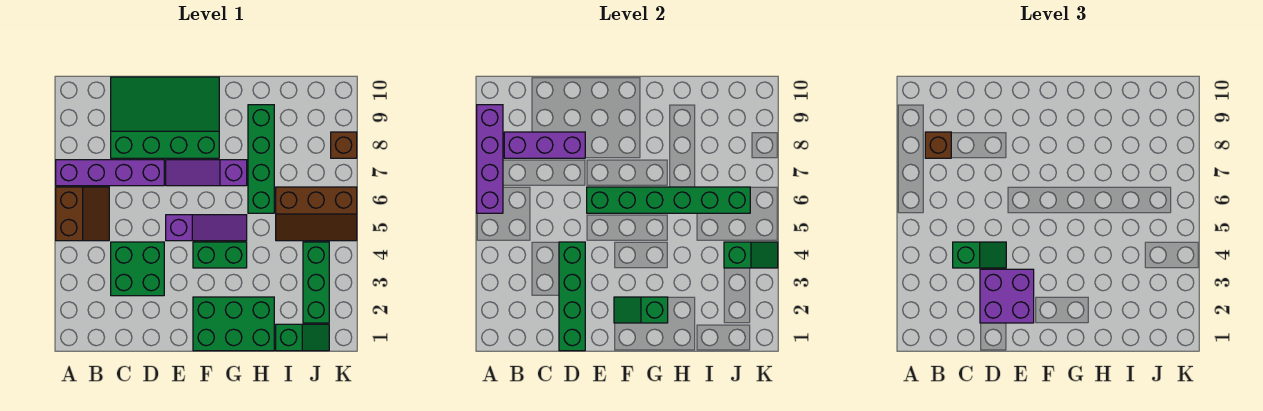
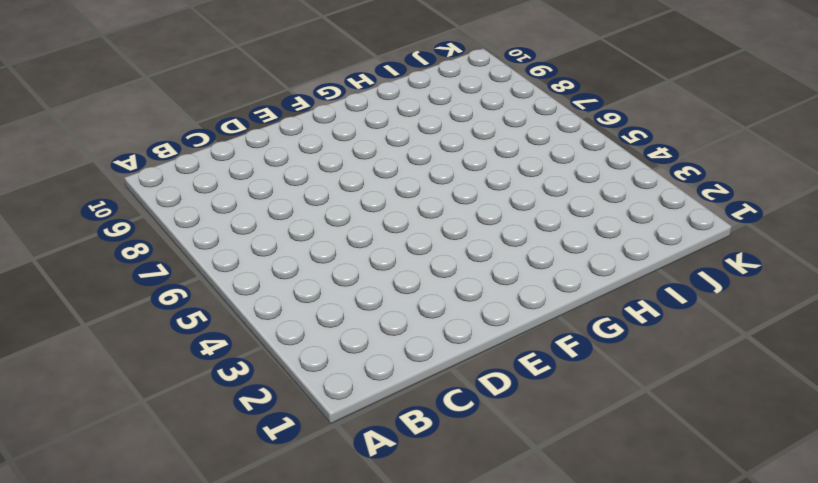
none -> brown slope A5:B6 level 1 top A
none -> purple brick A7:D7 level 1
none -> green brick C3:D4 level 1

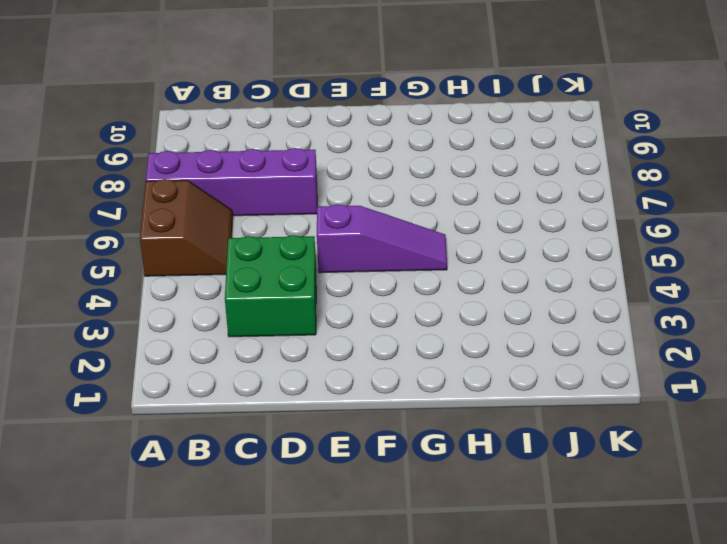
none -> green slope C8:F10 level 1 top 8
none -> purple slope E7:G7 level 1 top G
none -> green brick F1:H2 level 1

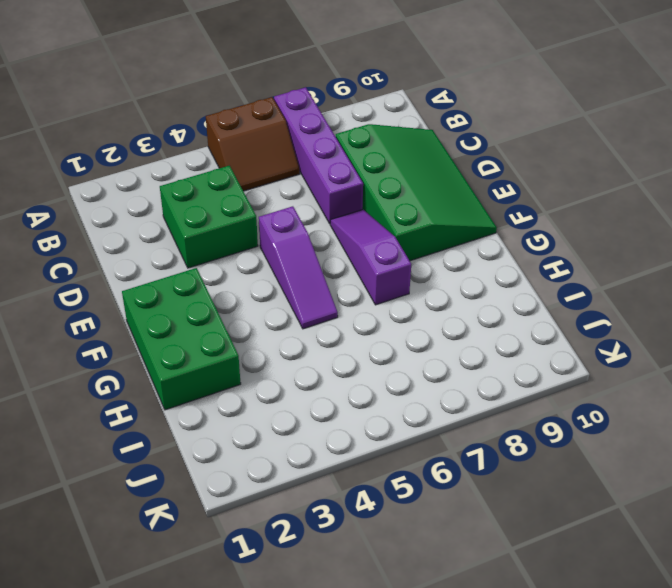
none -> green brick F4:G4 level 1
none -> green brick H6:H9 level 1
none -> green slope I1:J1 level 1 top I

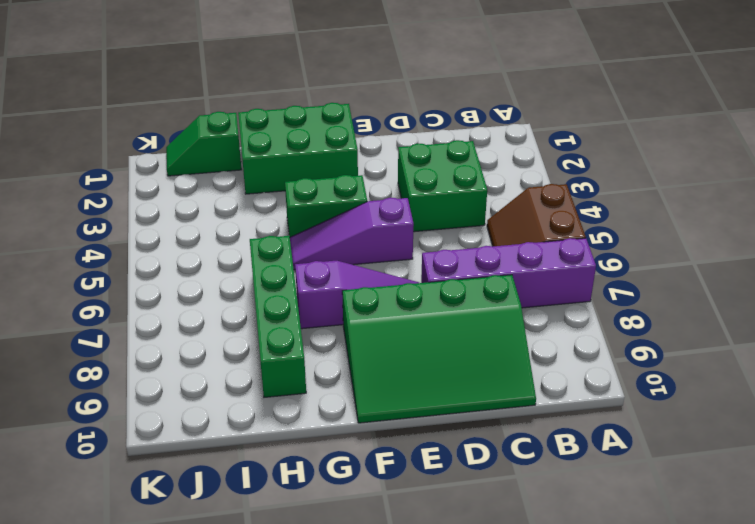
none -> brown slope I5:K6 level 1 top 6
none -> green brick J2:J4 level 1
none -> brown brick K8 level 1

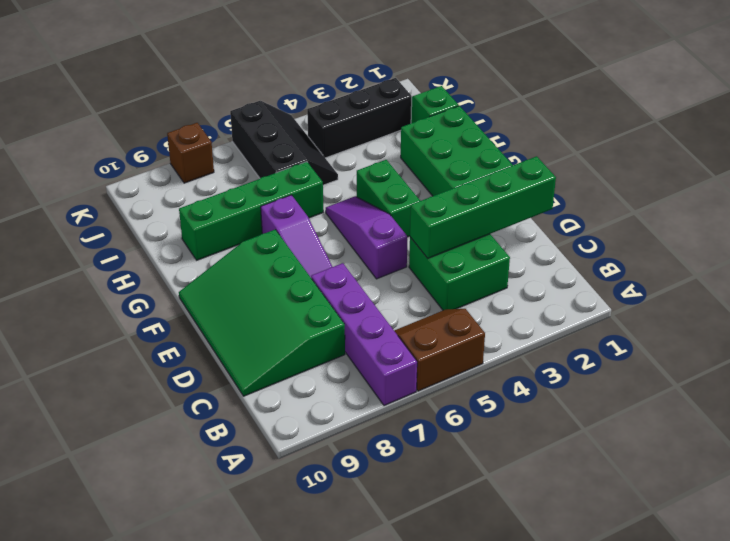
black slope I5:K6 level 1 top 6 -> brown slope I5:K6 level 1 top 6
black brick J2:J4 level 1 -> green brick J2:J4 level 1
none -> purple brick A6:A9 level 2
none -> purple brick B8:D8 level 2
none -> green brick E6:J6 level 2

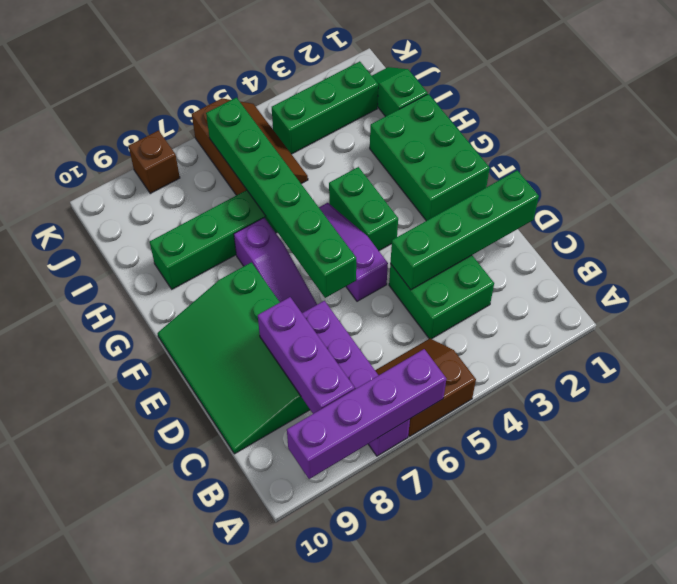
none -> green slope F2:G2 level 2 top G
none -> green slope J4:K4 level 2 top J
none -> brown brick B8 level 3

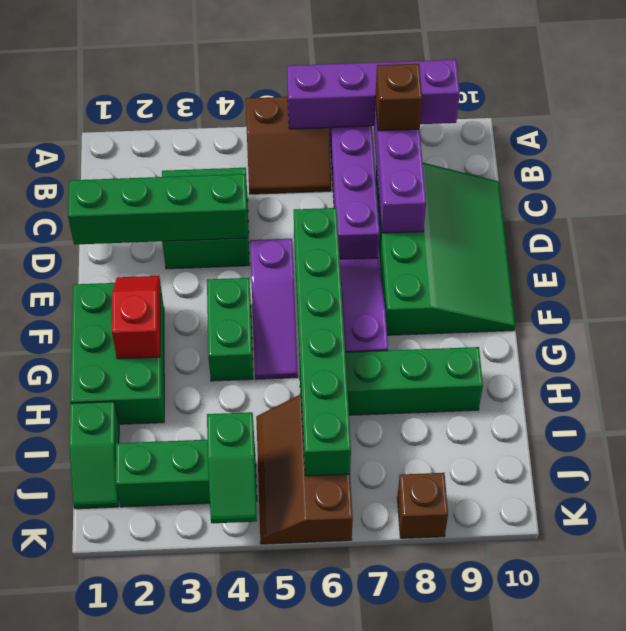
red slope F2:G2 level 2 top G -> green slope F2:G2 level 2 top G
none -> green slope C4:D4 level 3 top C
none -> purple brick D2:E3 level 3

